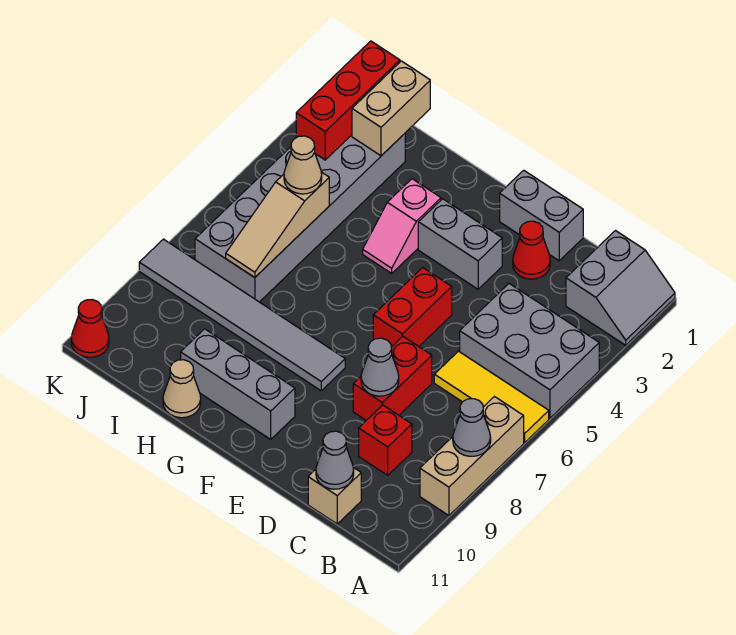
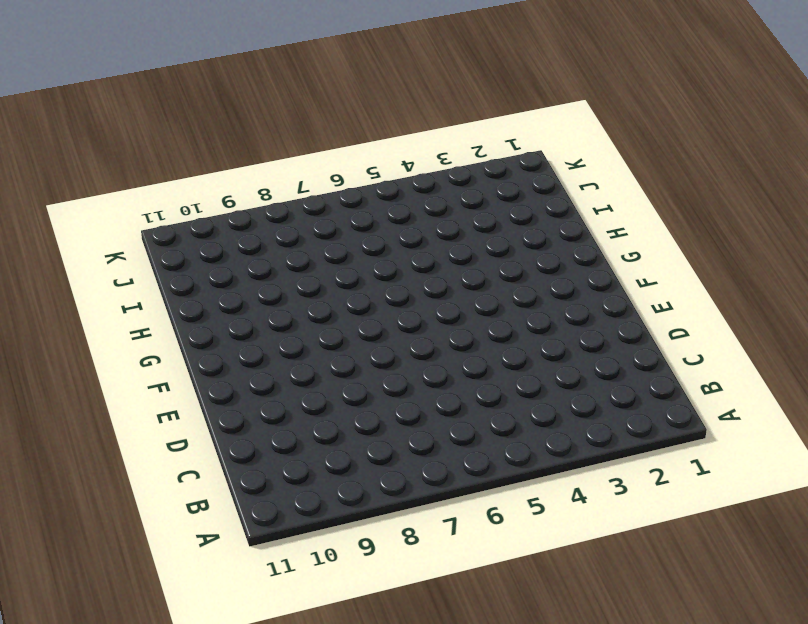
none -> grey slope A1:B2 level 1 top B
none -> grey brick A4:C5 level 1
none -> yellow tile A6:C6 level 1

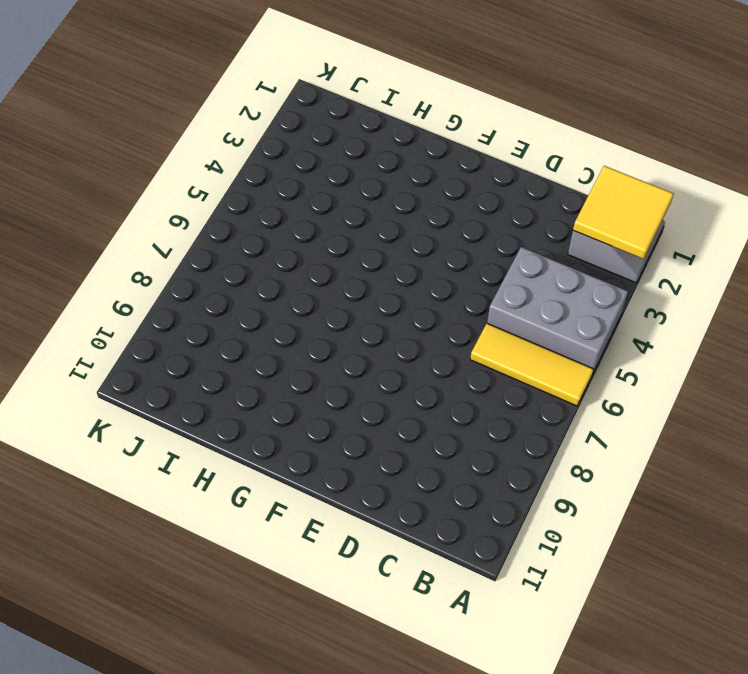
yellow tile A1:B2 level 2 -> none
none -> tan brick A7:A9 level 1
none -> red brick C9 level 1
none -> tan brick C11 level 1

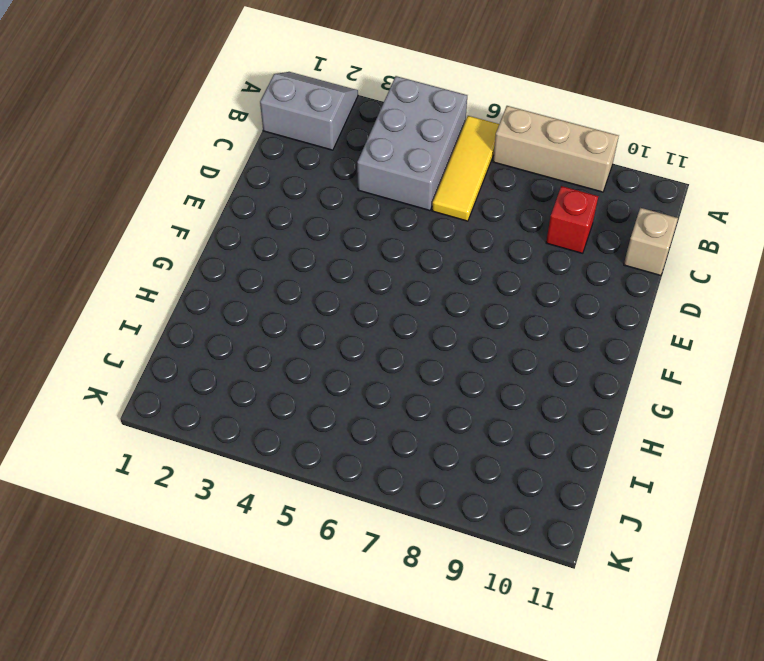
none -> grey brick D1:E1 level 1
none -> red cone D2 level 1
none -> red brick D7:D8 level 1

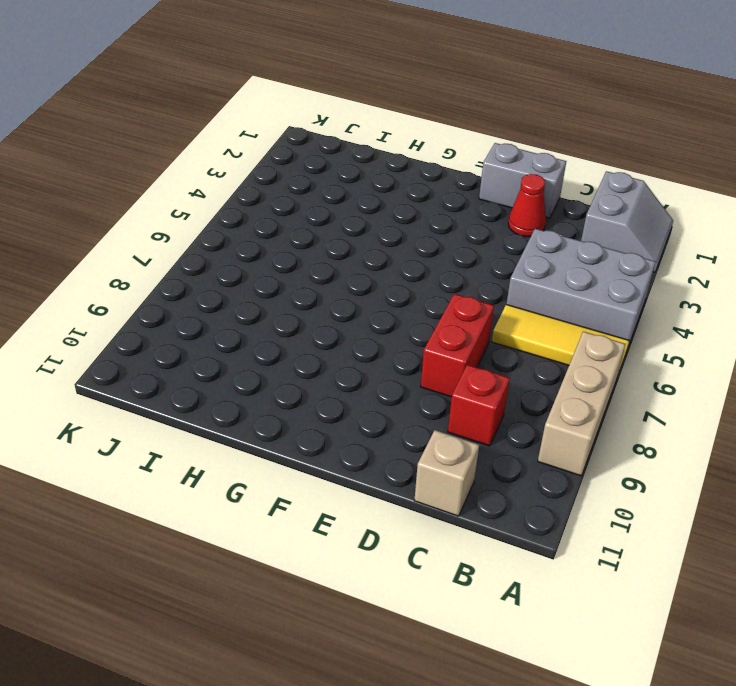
none -> grey brick E3:F3 level 1
none -> red brick E5:E6 level 1
none -> grey tile F8:K8 level 1

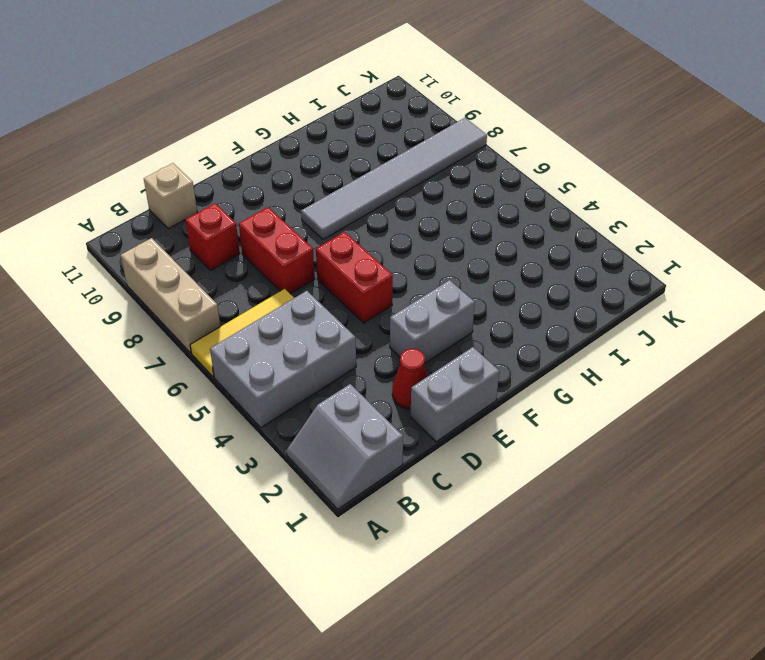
none -> grey brick F10:H10 level 1
none -> pink slope G3:G4 level 1 top 3
none -> tan cone H11 level 1

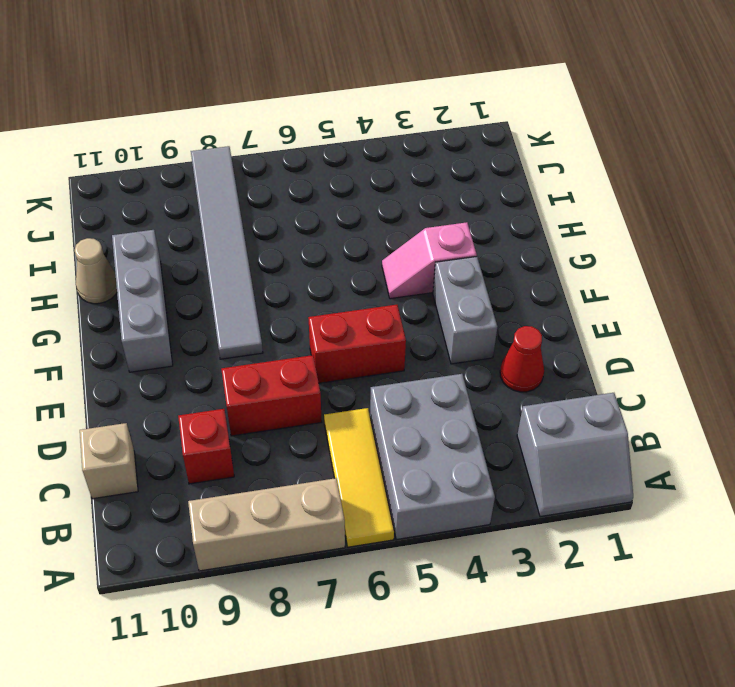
none -> grey brick D1:E1 level 1
none -> grey brick I2:J7 level 1
none -> red cone K11 level 1

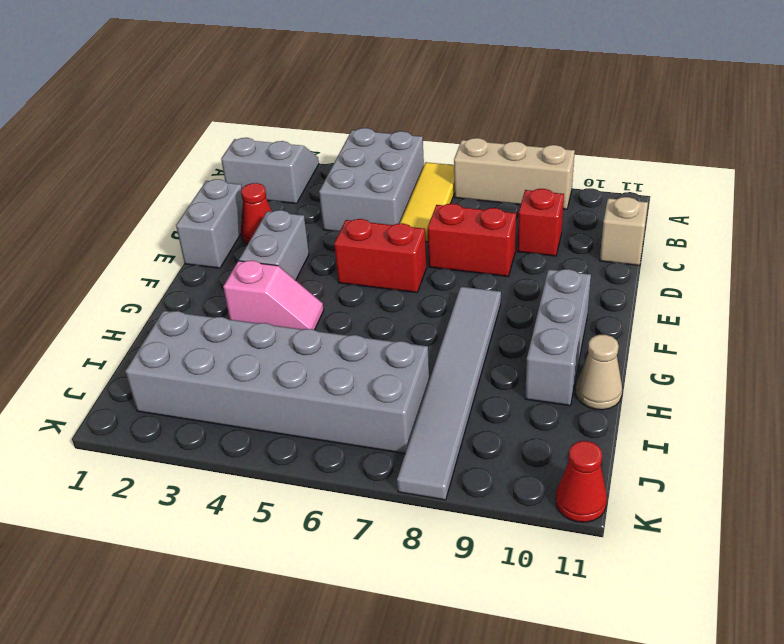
none -> grey cone A8 level 2
none -> grey cone C11 level 2
none -> grey cone D8 level 2

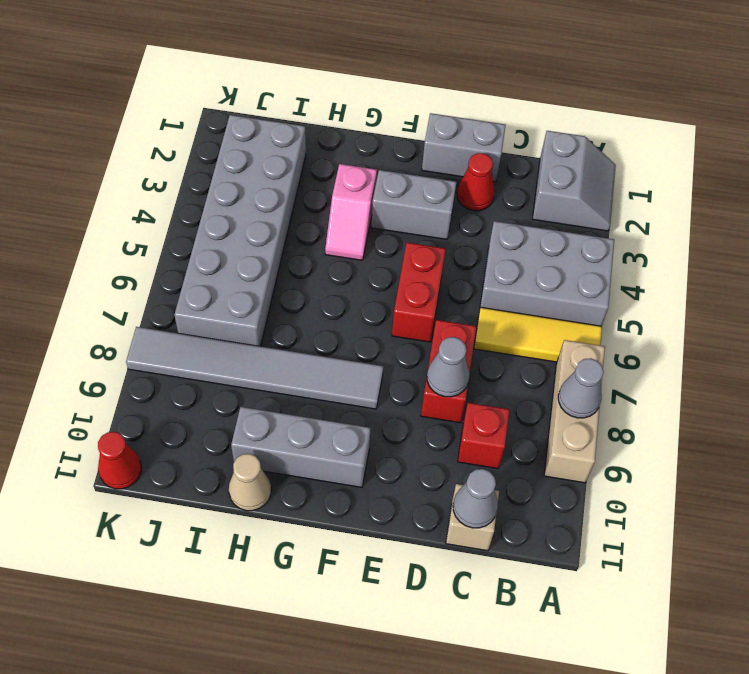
none -> tan brick I1:I2 level 2
none -> tan slope I5:I7 level 2 top 5
none -> red brick J1:J3 level 2

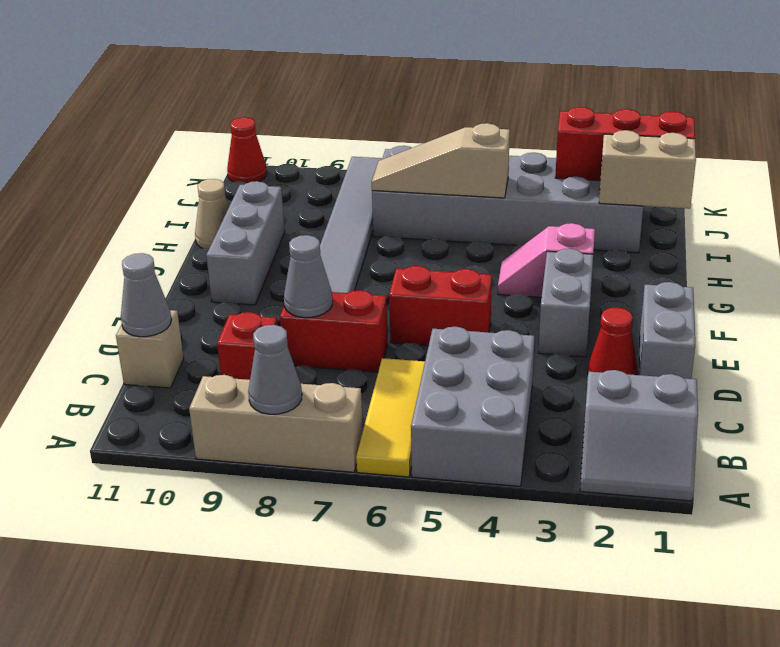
none -> tan cone I5 level 3

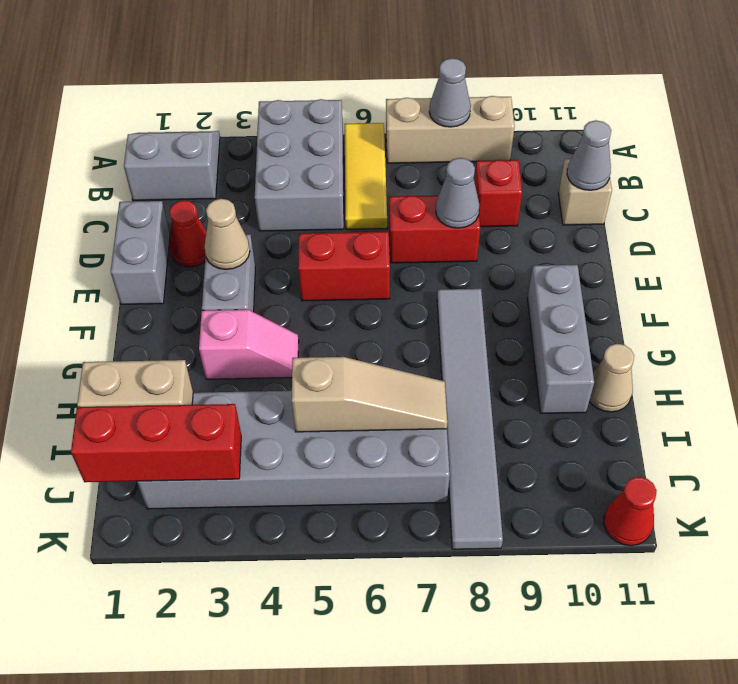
tan cone E3 level 2 -> tan cone I5 level 3

